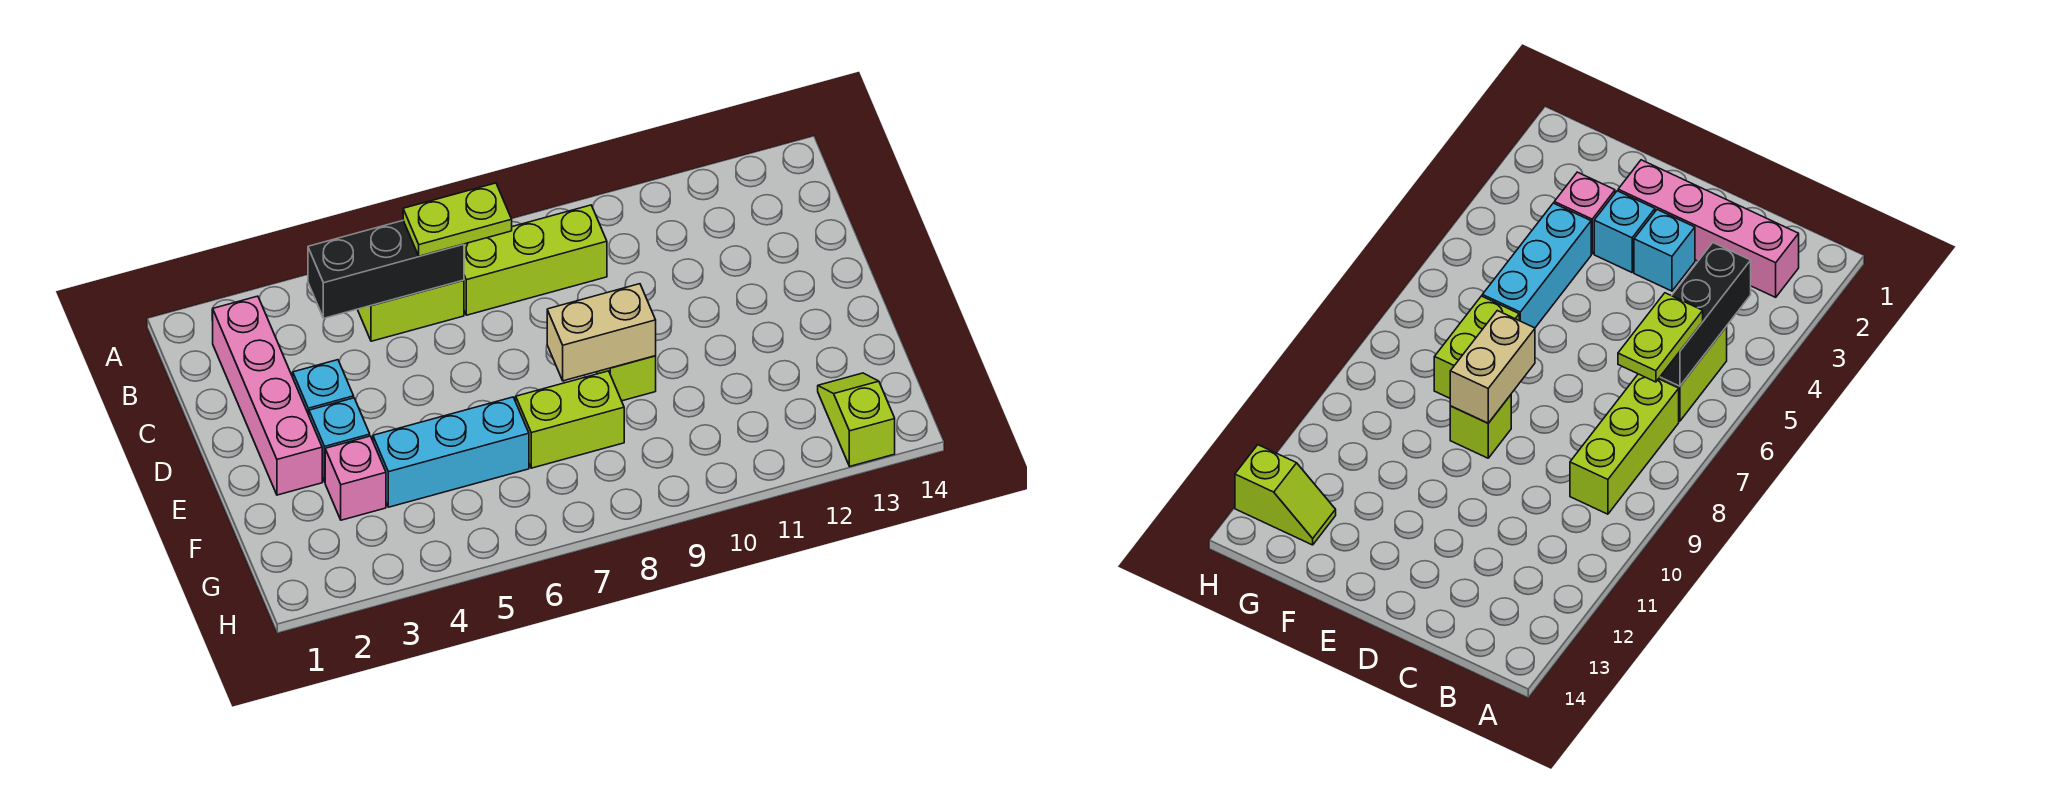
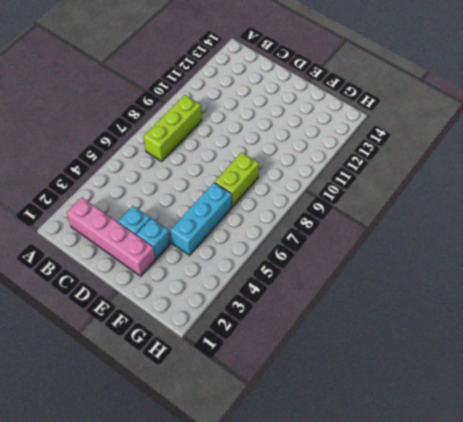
none -> lime brick B5:B6 level 1
none -> lime brick E9 level 1
none -> pink brick F3 level 1

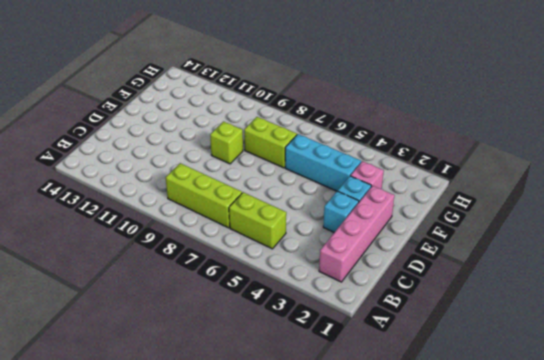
none -> lime slope G13:H13 level 1 top H
none -> black brick B4:B6 level 2
none -> tan brick E8:E9 level 2

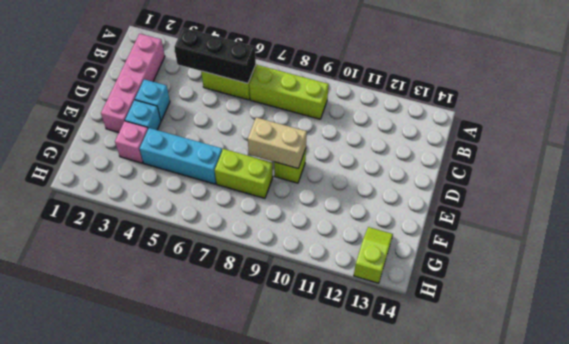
none -> lime plate B6:B7 level 3

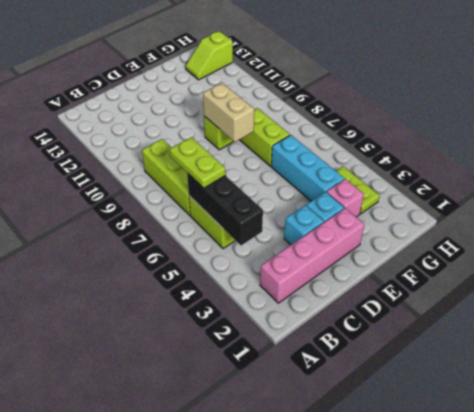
lime plate G3:G4 level 1 -> none

